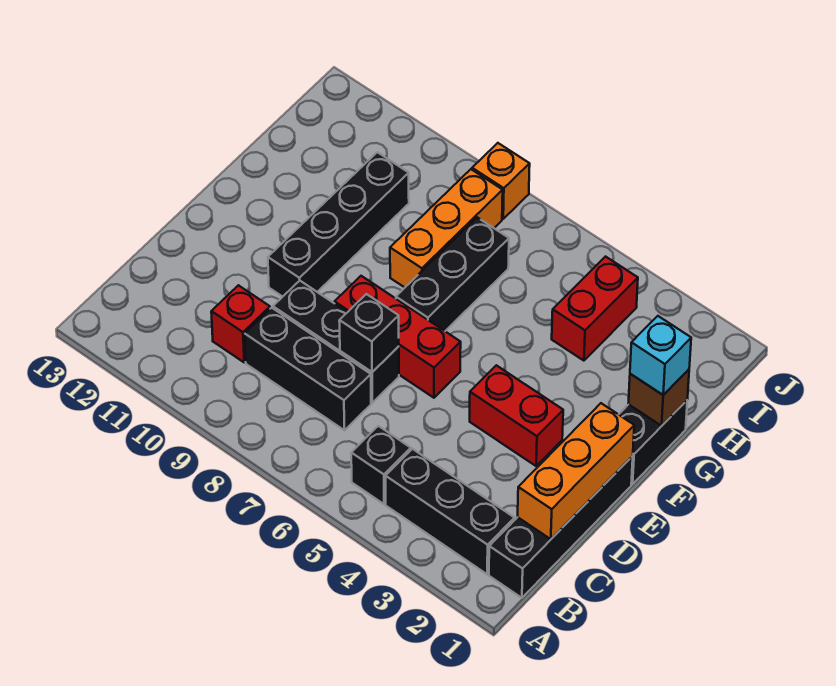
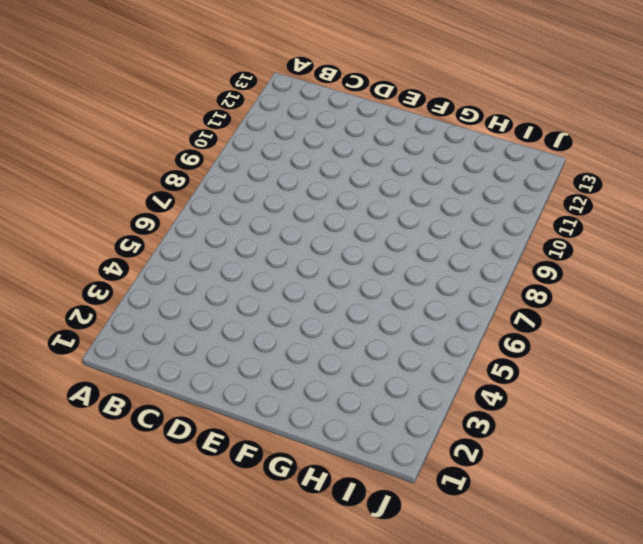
none -> black brick B1:E1 level 1
none -> black brick B2:B4 level 1
none -> black brick B5 level 1

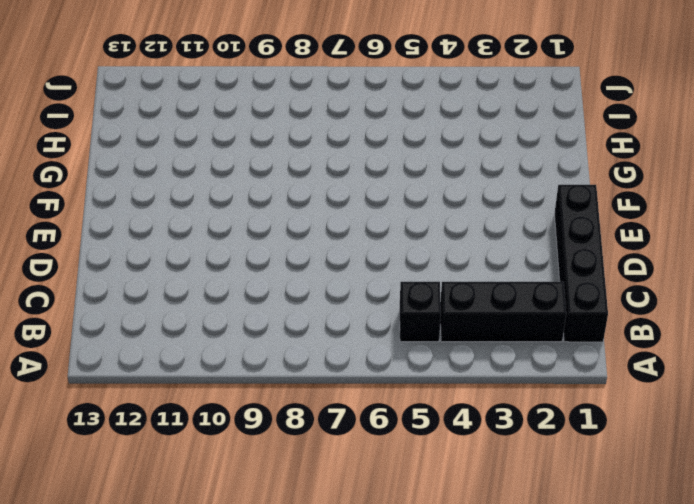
none -> black brick C7:C9 level 1
none -> red brick C10 level 1
none -> black brick D7:D9 level 1

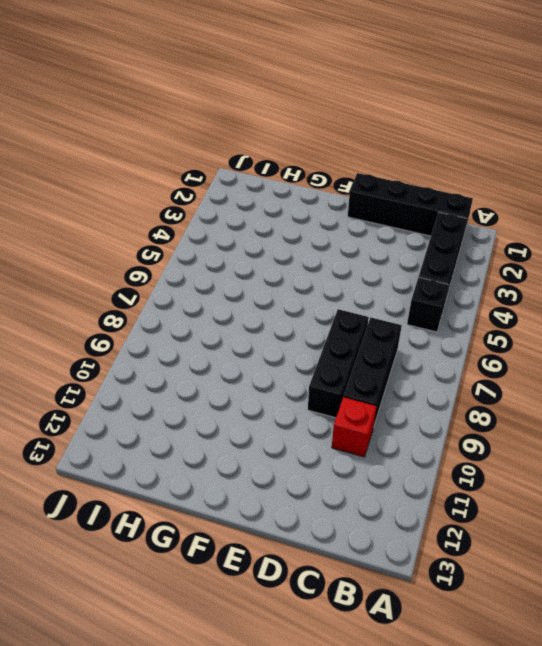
none -> red brick E3:E4 level 1
none -> red brick E6:E8 level 1
none -> black brick E10:H10 level 1

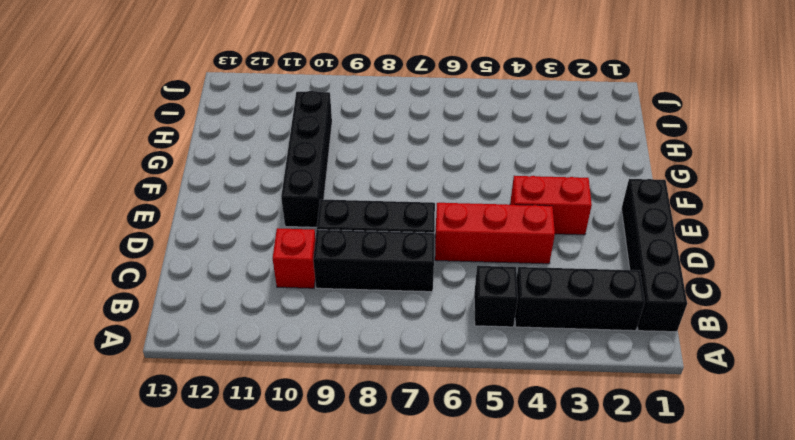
red brick D4:D6 level 1 -> red brick E6:E8 level 1
none -> black brick F1:G1 level 1
none -> black brick F7:H7 level 1
none -> orange brick G8:I8 level 1

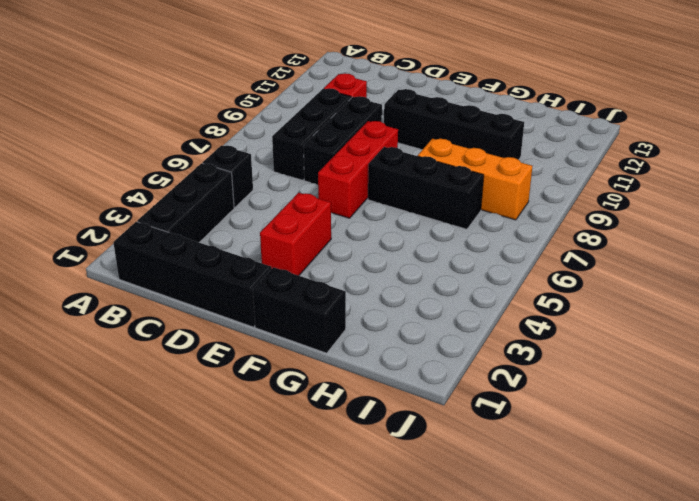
none -> red brick H4:I4 level 1
none -> orange brick J8 level 1
none -> orange brick C1:E1 level 2

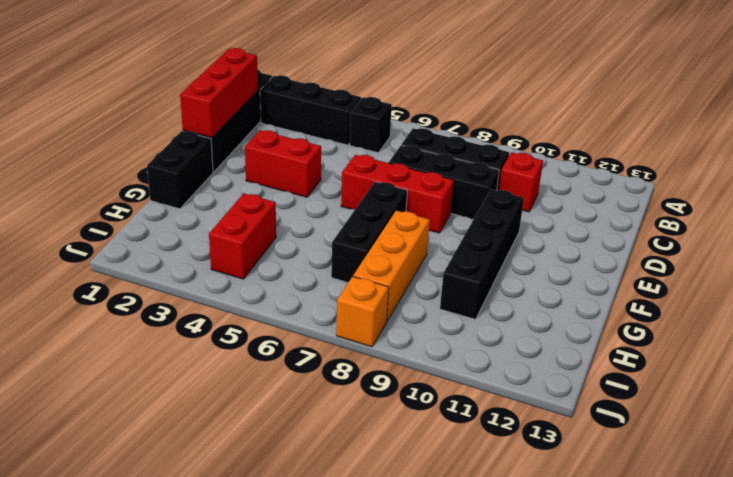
red brick C1:E1 level 2 -> orange brick C1:E1 level 2
none -> black brick D7 level 2
none -> brown brick G1 level 2
none -> cyan brick G1 level 3

